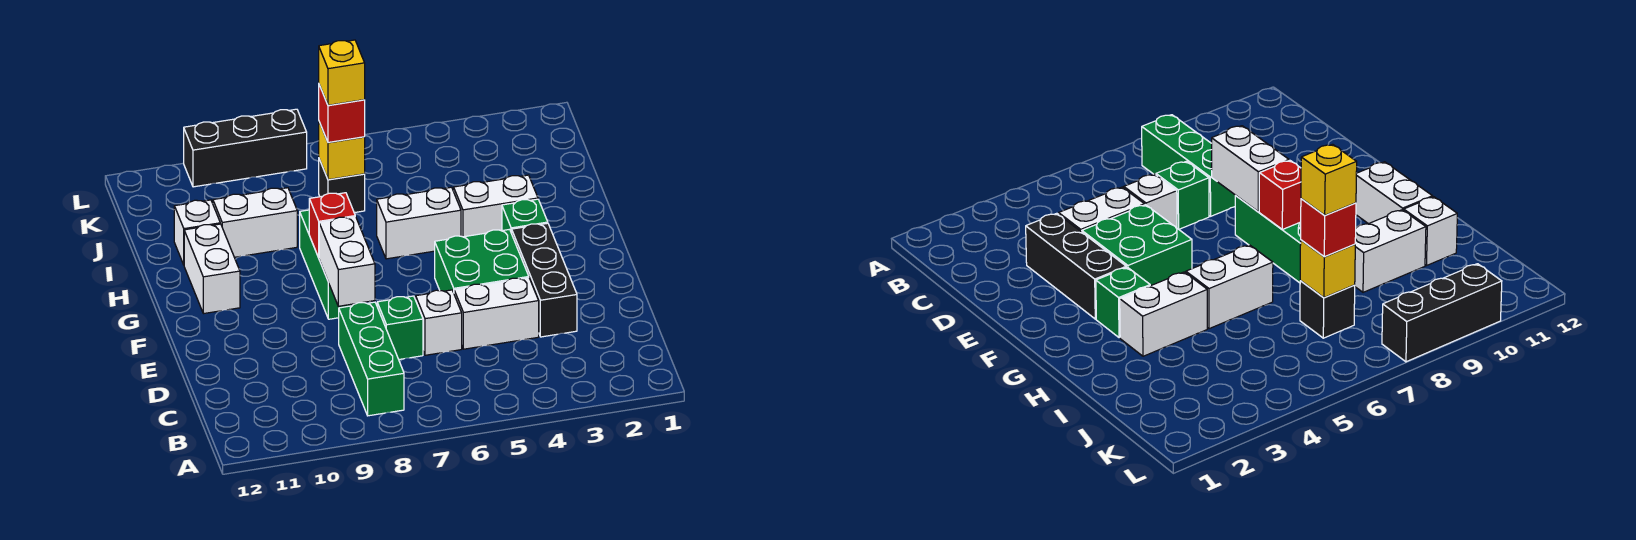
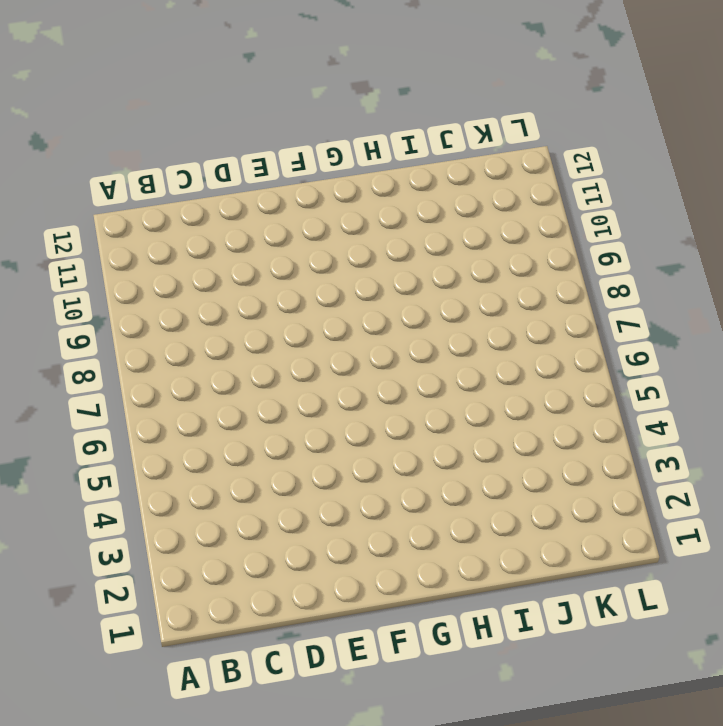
none -> green brick B8:D8 level 1
none -> black brick D3:F3 level 1
none -> white brick D4:D5 level 1

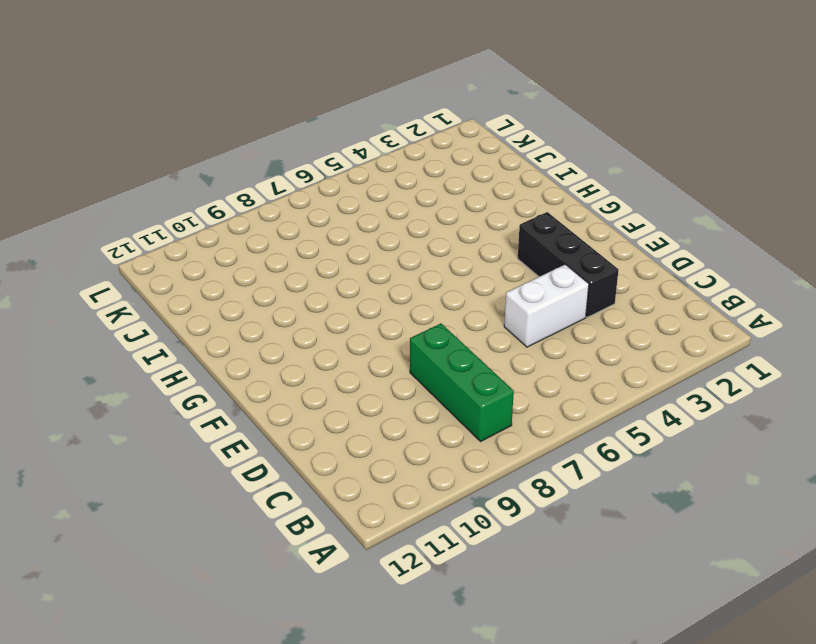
none -> white brick D6 level 1
none -> green brick D7 level 1
none -> green brick E4:F5 level 1

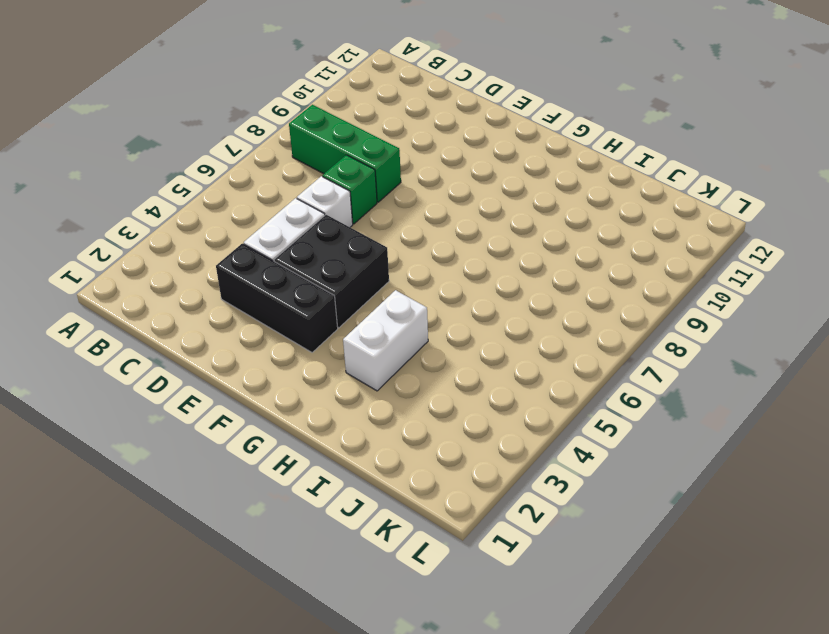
black brick E4:F5 level 1 -> green brick E4:F5 level 1
none -> green brick F8:H8 level 1
none -> green brick G3 level 1
none -> white brick G11:H11 level 1

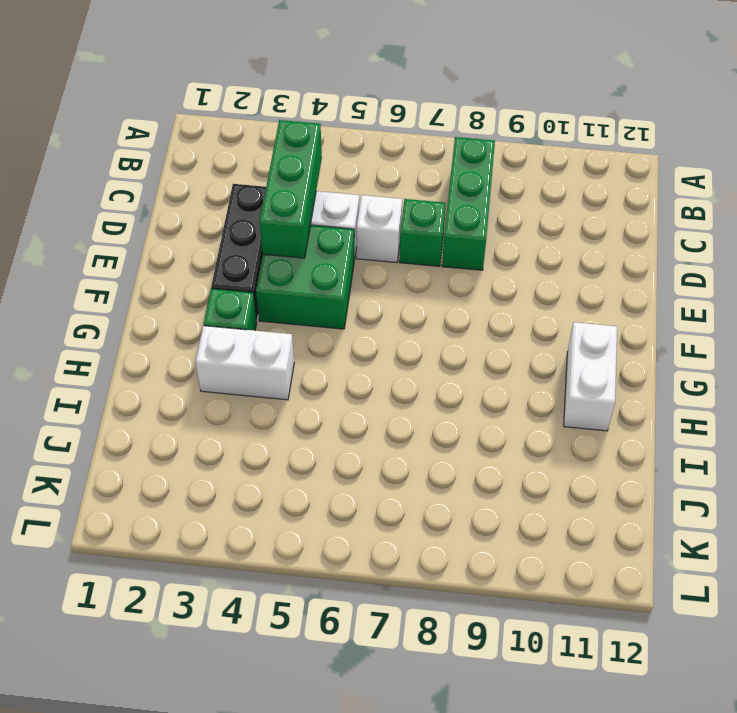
green brick C4:E4 level 2 -> green brick F8:H8 level 1
none -> white brick H5:H6 level 1
none -> white brick I9:I10 level 1
none -> white brick I11 level 1

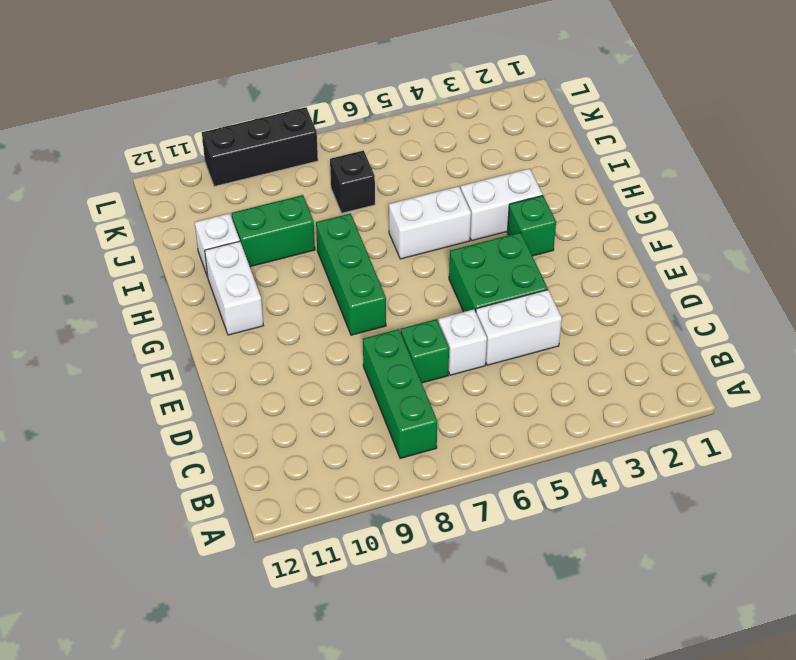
green brick I9:I10 level 1 -> white brick I9:I10 level 1
none -> black brick D3:F3 level 1
none -> white brick E8:F8 level 2
none -> red brick G8 level 2

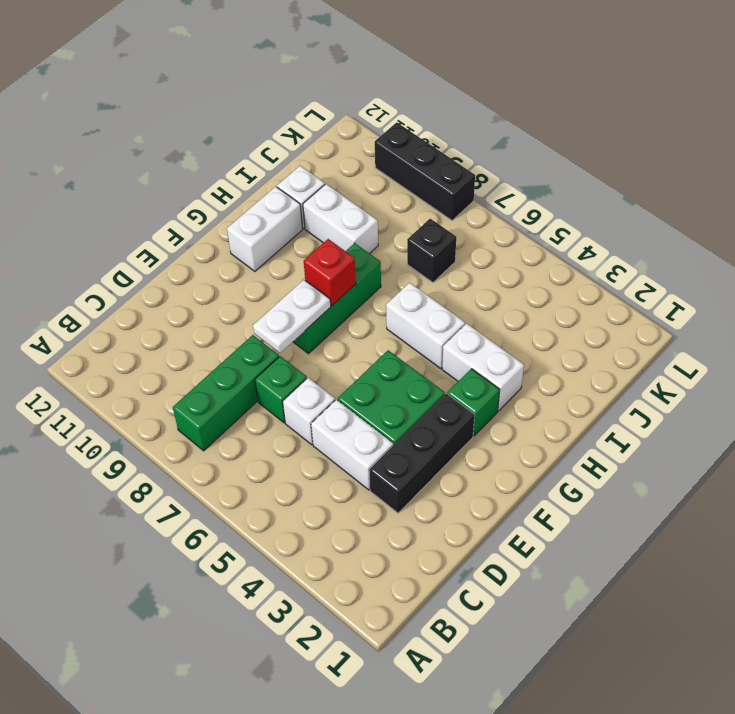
white plate E8:F8 level 2 -> white brick E8:F8 level 2
none -> yellow brick J7 level 2
none -> red brick J7 level 3
none -> yellow brick J7 level 4

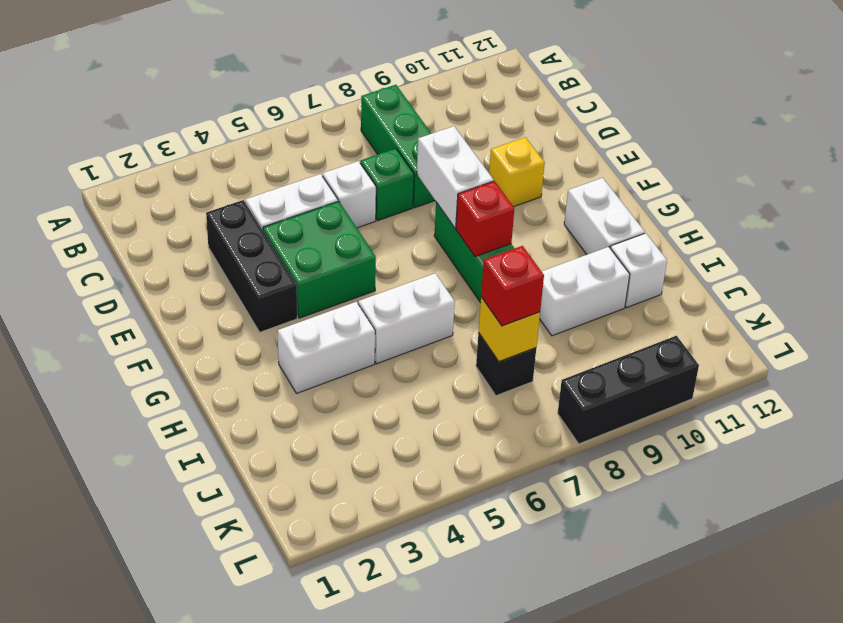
yellow brick E10 level 1 -> yellow brick J7 level 4
none -> green brick G3 level 1

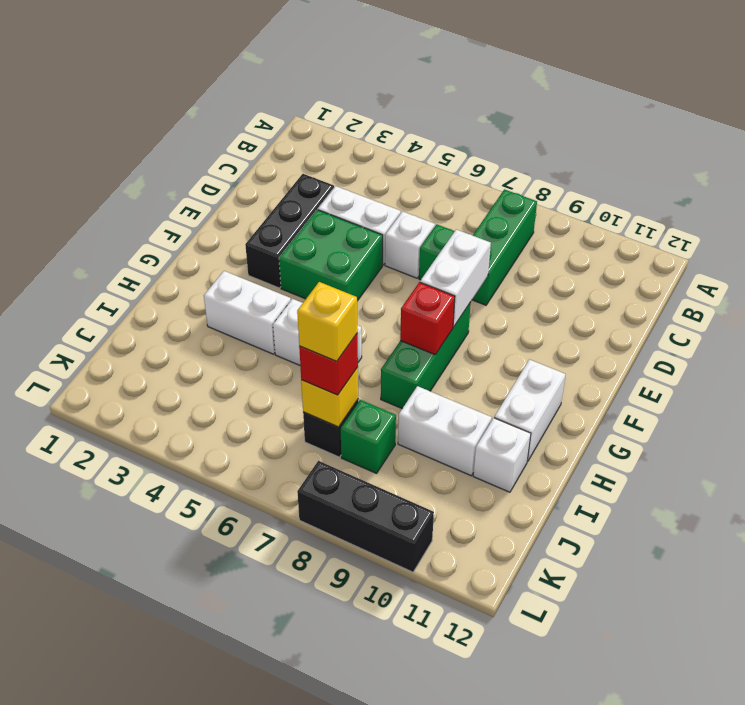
green brick J8 level 1 -> green brick G3 level 1

